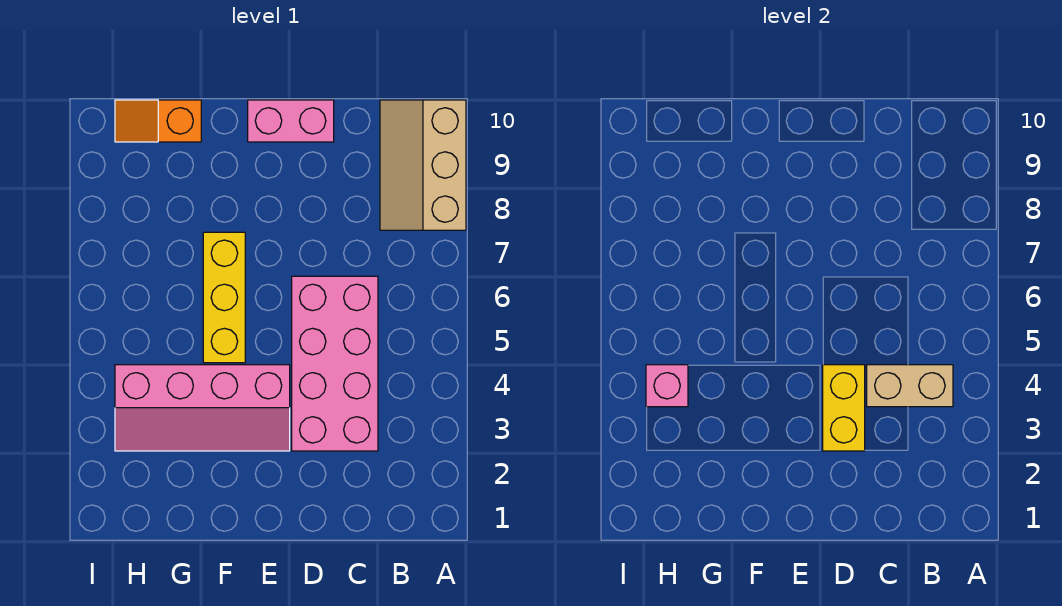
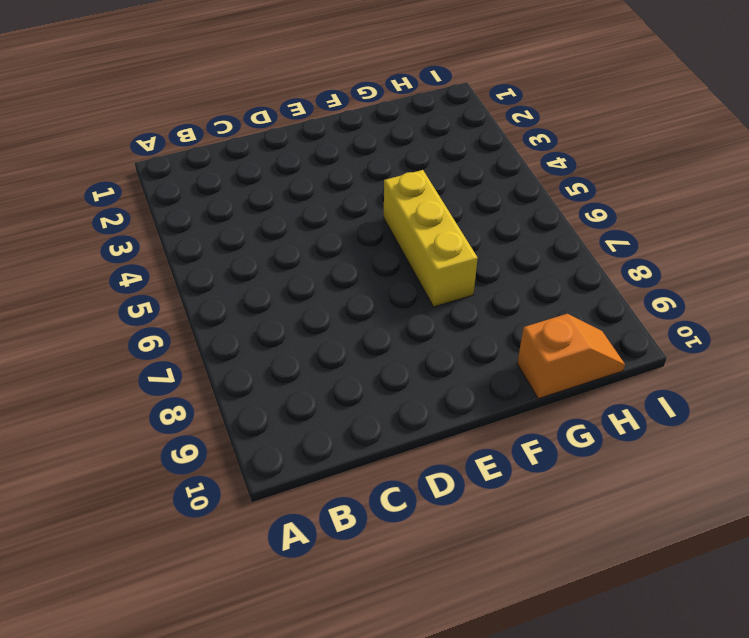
none -> tan slope A8:B10 level 1 top A
none -> pink brick C3:D6 level 1

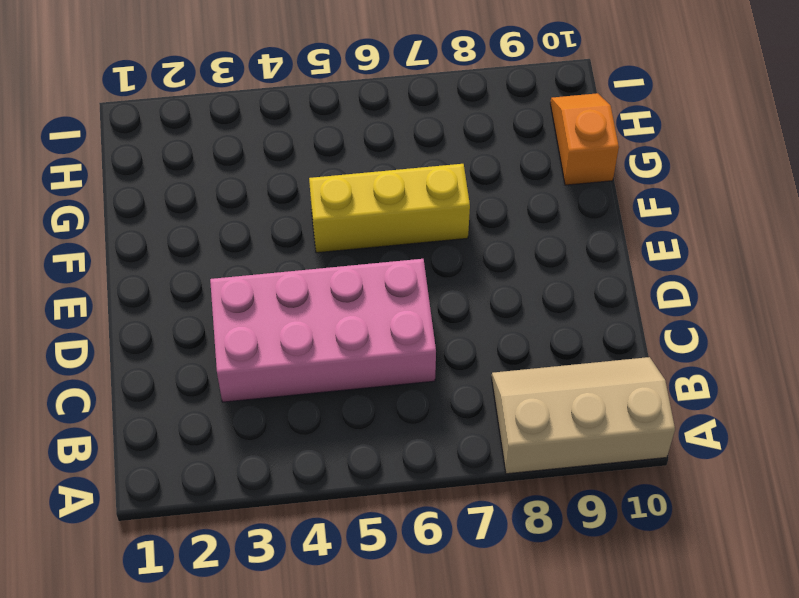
none -> pink brick D10:E10 level 1
none -> pink slope E3:H4 level 1 top 4

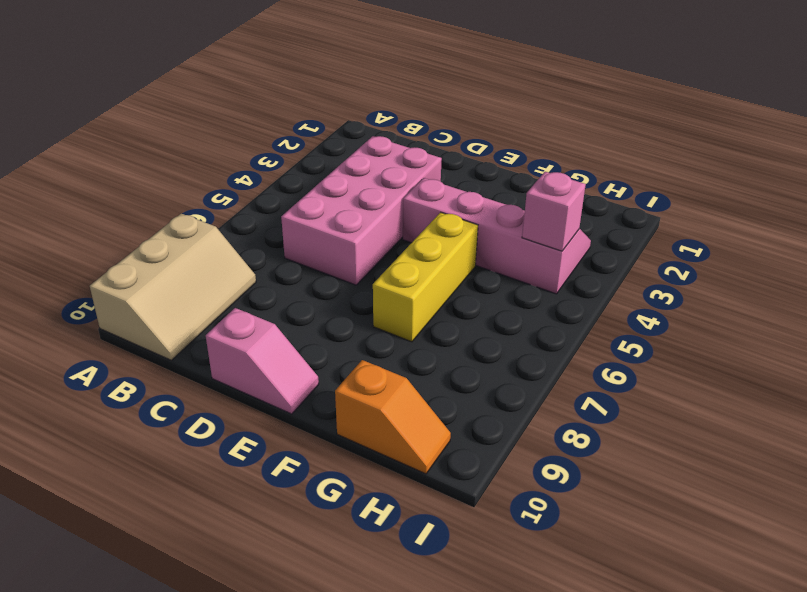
pink slope D10:E10 level 1 top D -> pink brick D10:E10 level 1
none -> tan brick B4:C4 level 2
none -> yellow brick D3:D4 level 2

